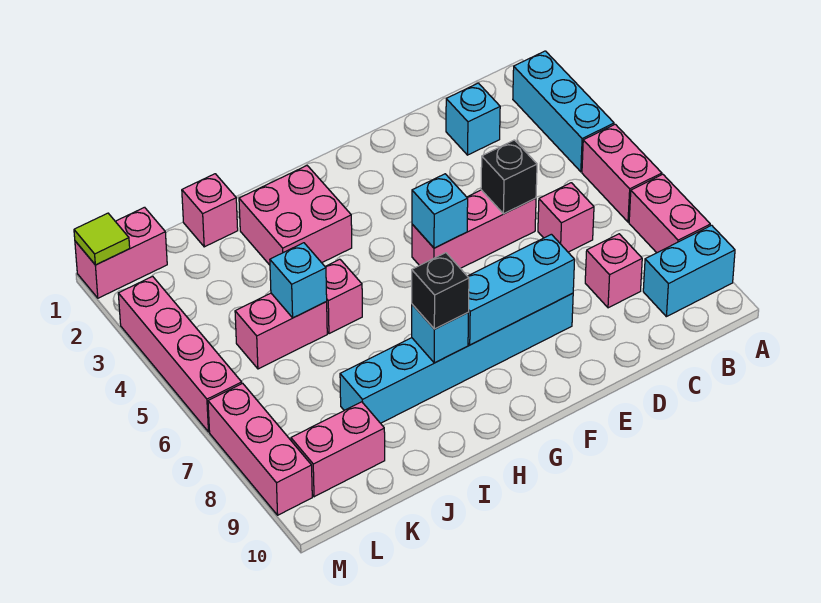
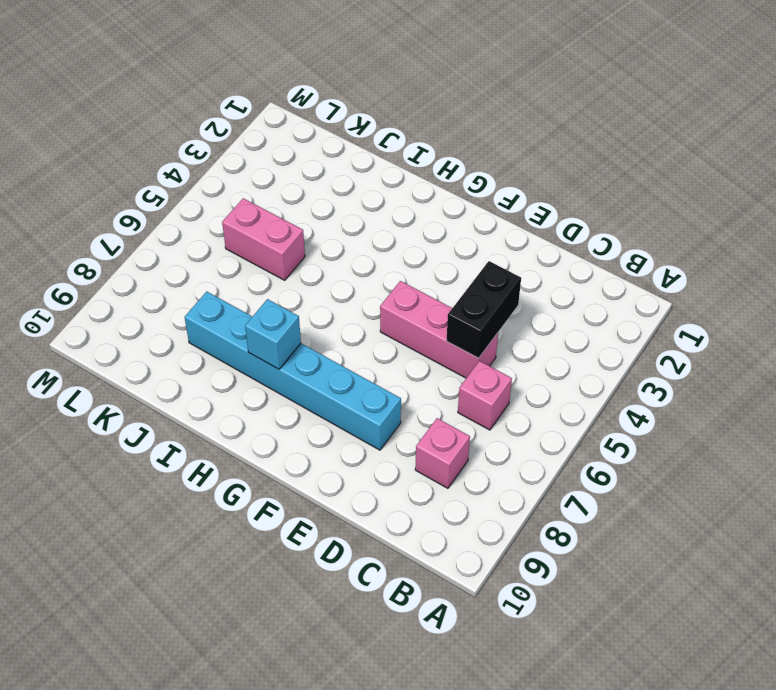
black brick D4:D5 level 2 -> black brick D5 level 2
none -> cyan brick A2:A4 level 1
none -> pink brick A5:A6 level 1
none -> pink brick A7:A8 level 1

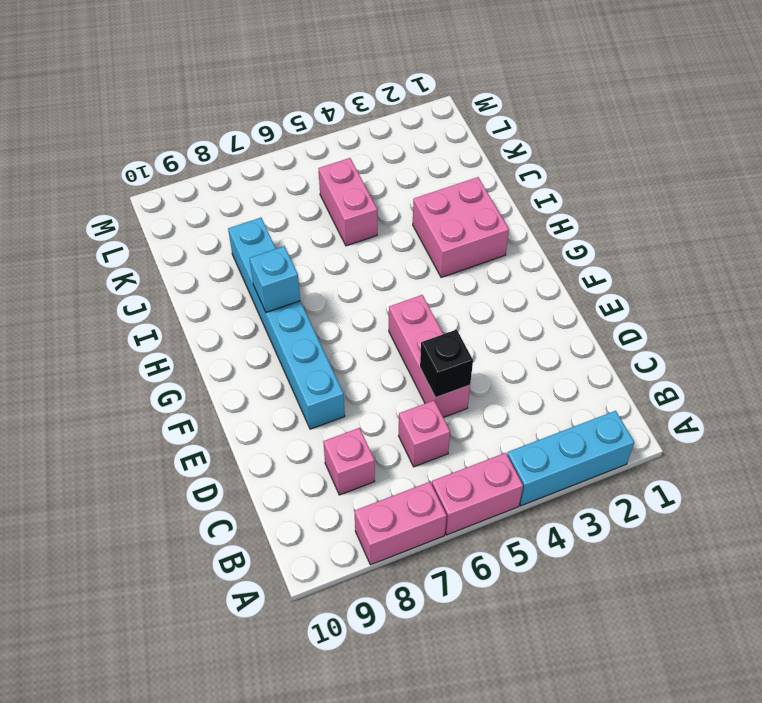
none -> cyan brick A9:B9 level 1
none -> cyan brick C2 level 1
none -> pink brick I5 level 1

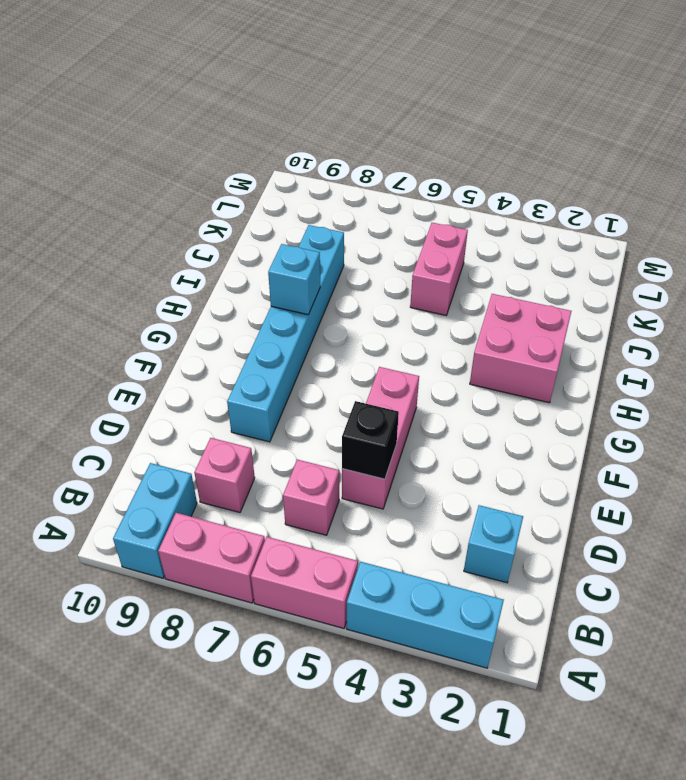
none -> pink brick I5 level 1
none -> pink brick J1 level 1
none -> pink brick K9:L9 level 1

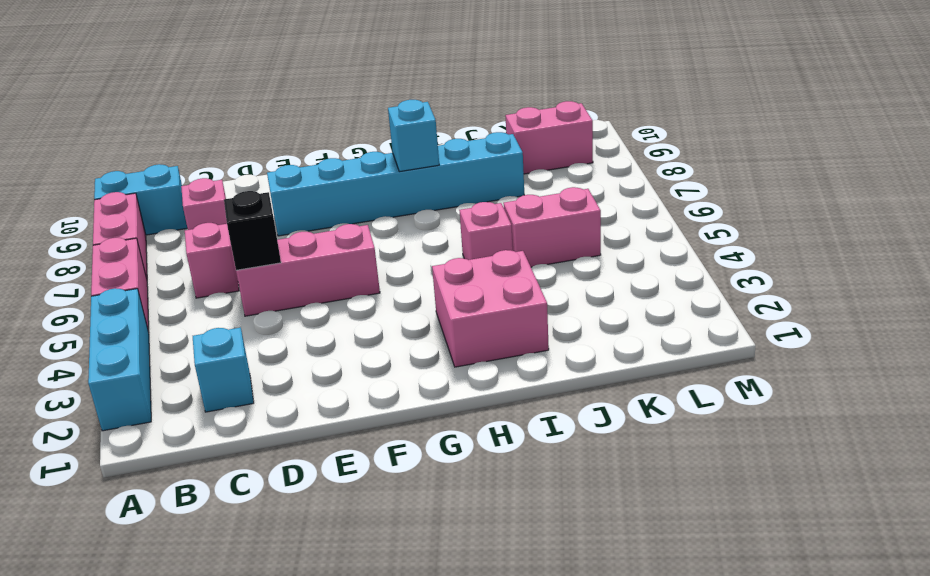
none -> pink brick J1 level 1
none -> pink brick L1:M1 level 1
none -> pink brick M3:M6 level 1

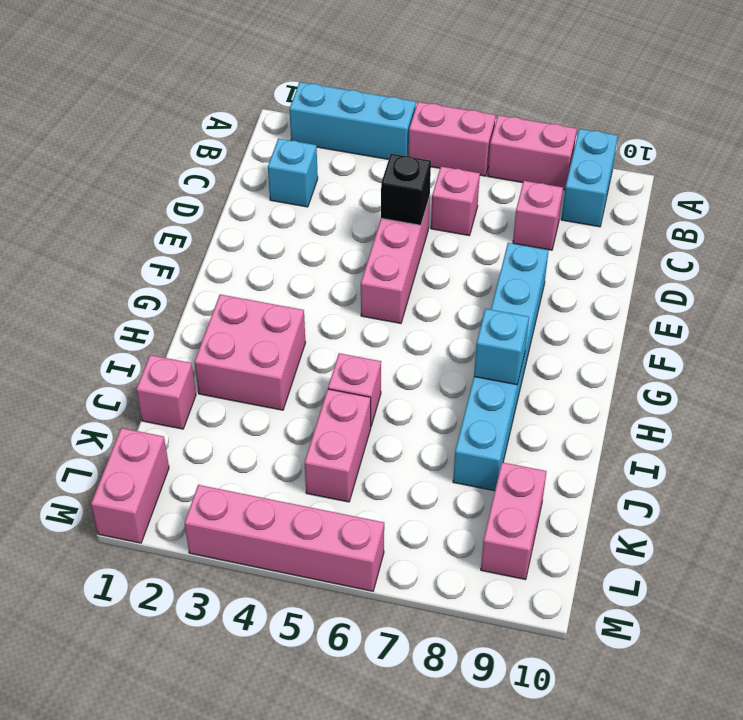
none -> pink brick M7:M9 level 1
none -> cyan brick E8:G8 level 2
none -> cyan brick F5 level 2

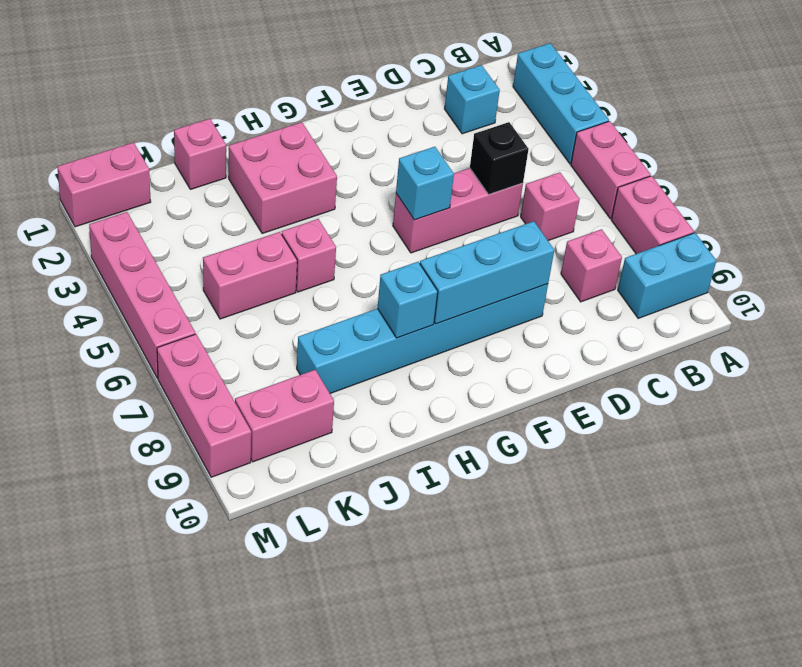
none -> cyan brick J5 level 2
none -> lime tile M1 level 2
none -> black brick H8 level 3

